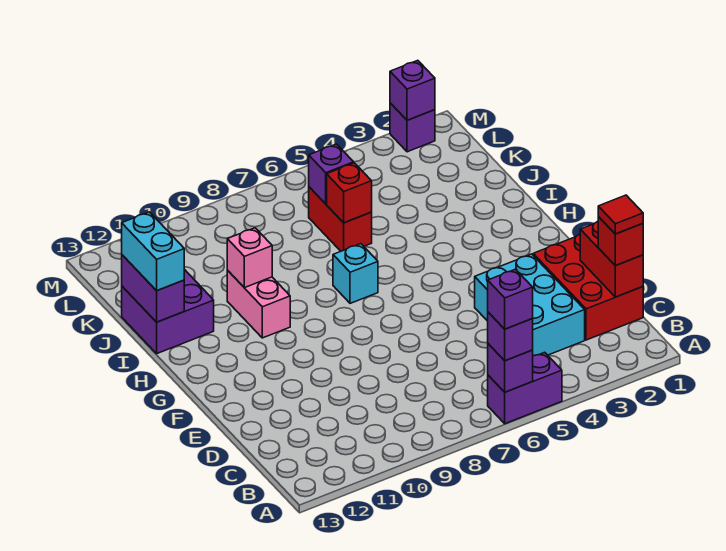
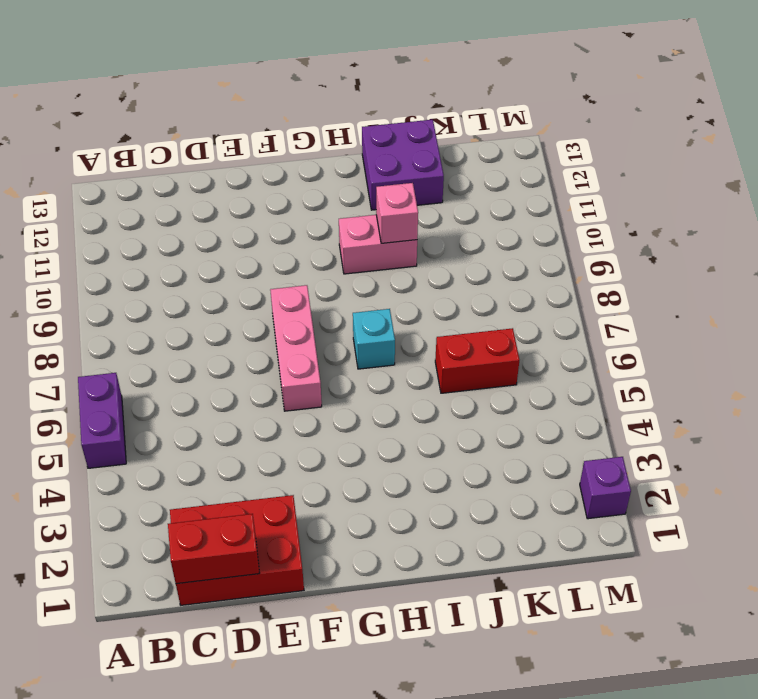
pink brick F6:F8 level 1 -> none
none -> cyan brick C3:E4 level 1
none -> purple brick A6 level 2
none -> purple brick I13:J13 level 2

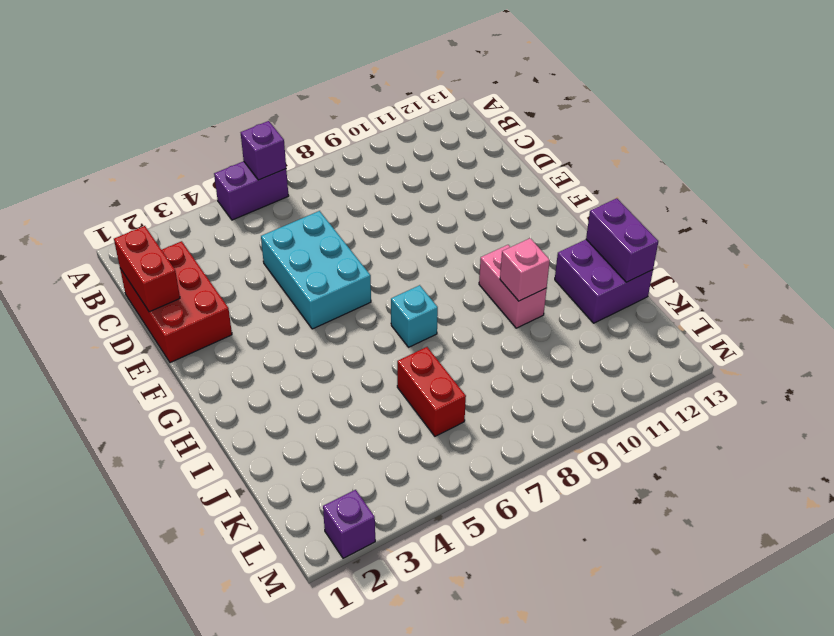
cyan brick D5:F6 level 1 -> cyan brick C3:E4 level 1
none -> red brick J6 level 2
none -> purple brick K6 level 2
none -> purple brick M2 level 2

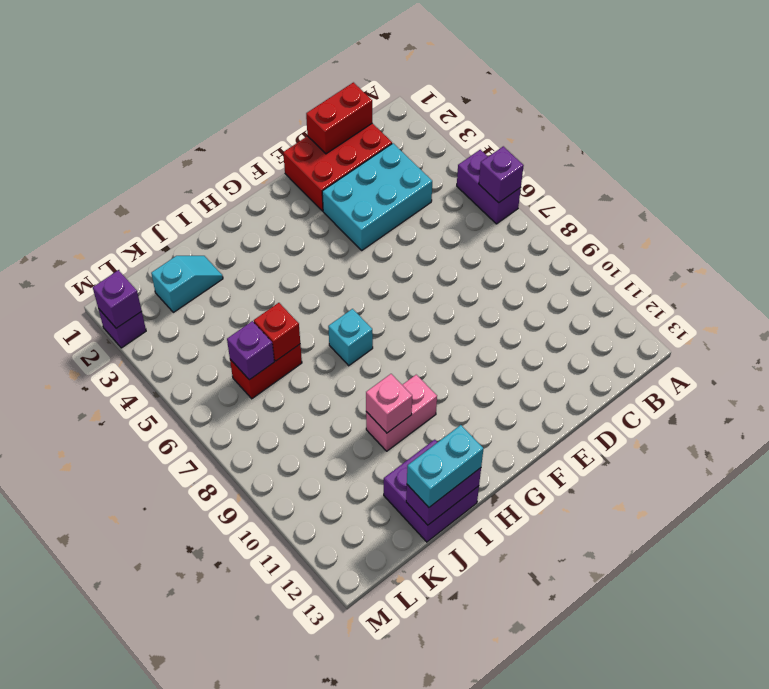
cyan slope J2:K2 level 1 top K -> none
none -> purple brick A6 level 3
none -> red brick C1 level 3
none -> purple brick A6 level 4

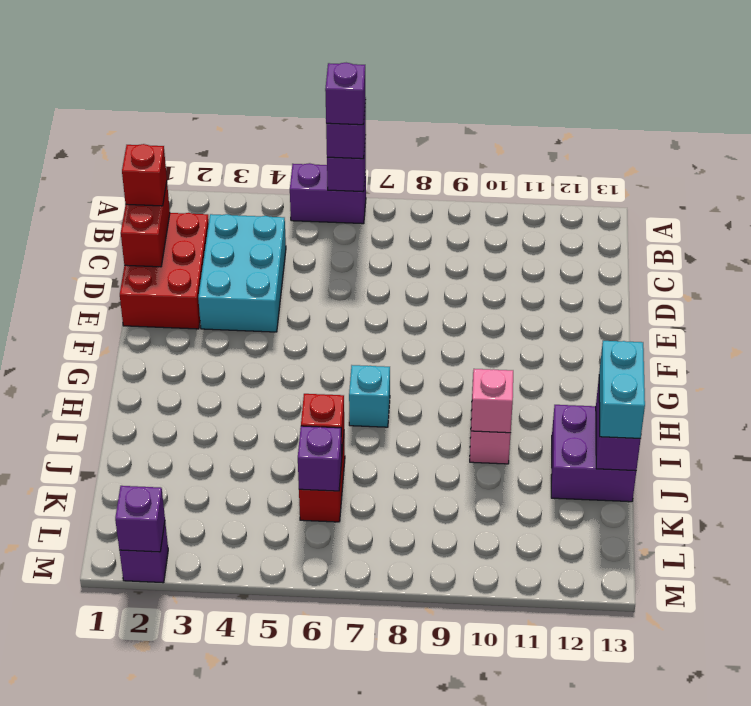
none -> red tile C1 level 4

